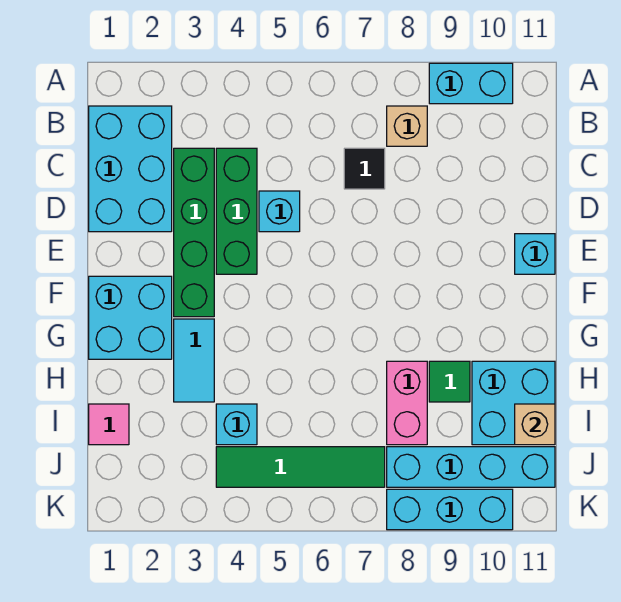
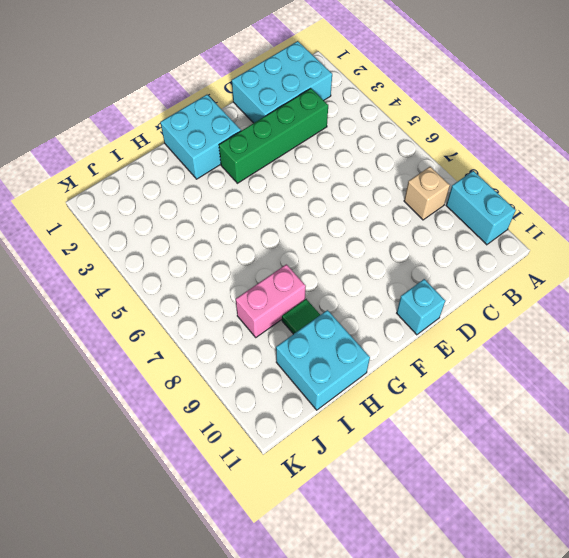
none -> green brick C4:E4 level 1
none -> black tile C7 level 1
none -> cyan brick D5 level 1

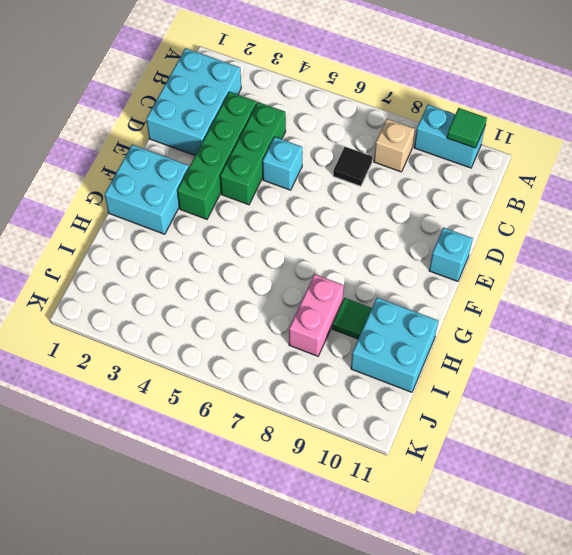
green tile A10 level 2 -> none
none -> cyan tile G3:H3 level 1
none -> pink tile I1 level 1
none -> cyan brick I4 level 1

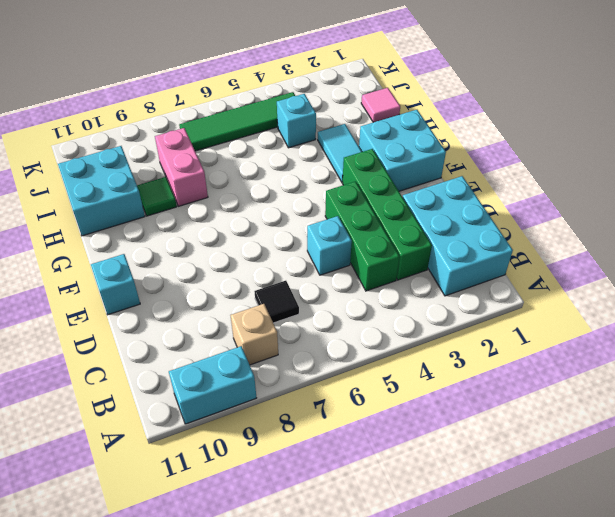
none -> cyan brick J8:J11 level 1
none -> cyan brick K8:K10 level 1
none -> tan brick I11 level 2

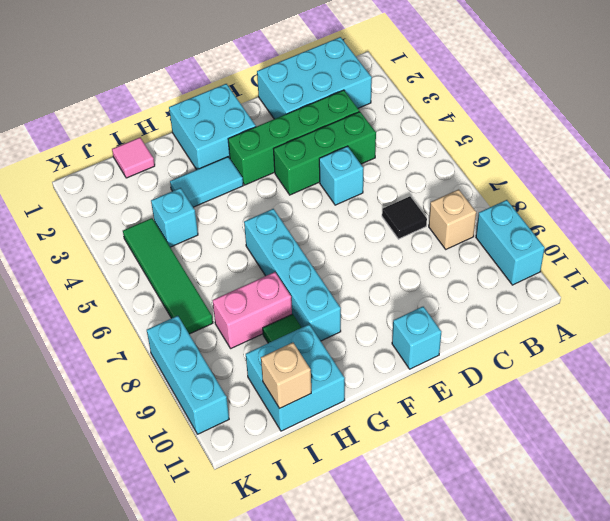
cyan brick G6:G9 level 1 -> cyan brick J8:J11 level 1

